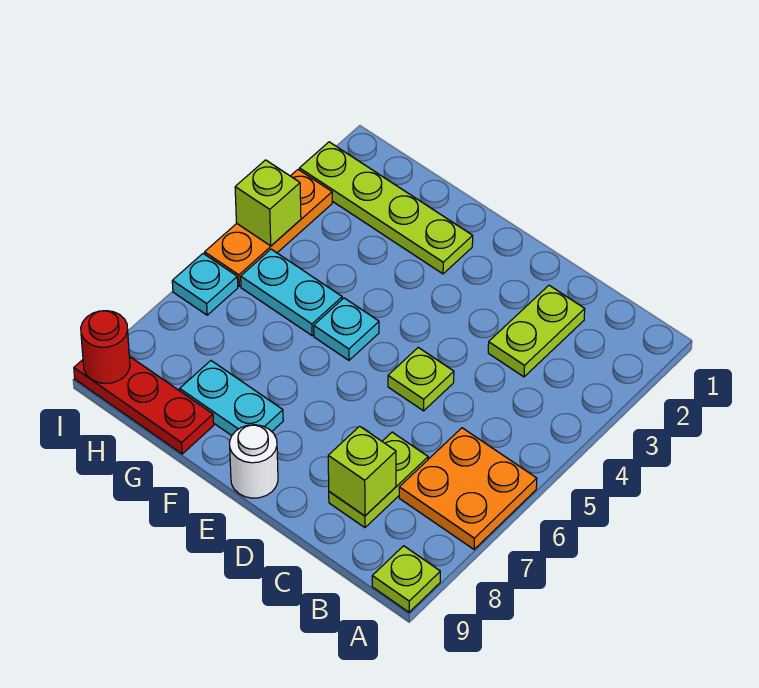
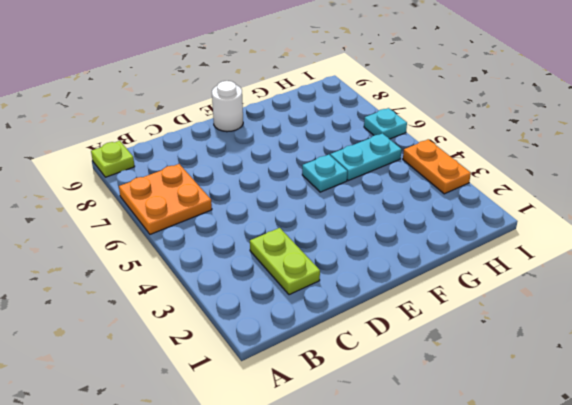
orange plate I3:I4 level 1 -> orange plate I3:I5 level 1
none -> lime plate C7:C8 level 1
none -> lime plate D5 level 1
none -> lime plate F2:I2 level 1

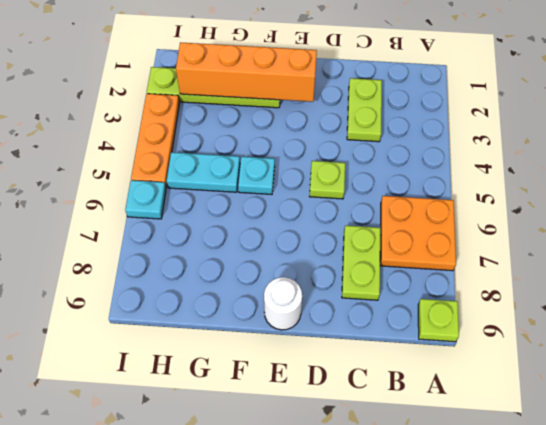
orange brick E2:H2 level 2 -> none
none -> cyan plate F8:G8 level 1
none -> red plate G9:I9 level 1
none -> lime brick C8 level 2

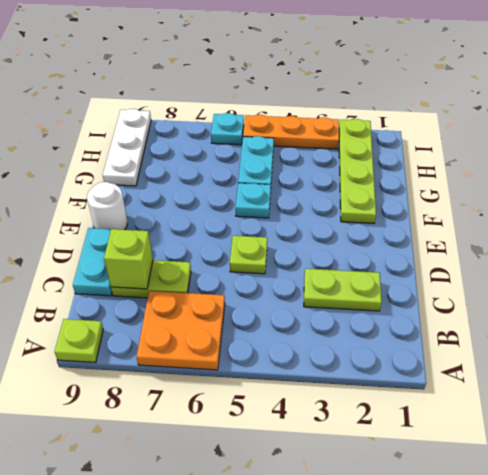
cyan plate C9:D9 level 1 -> cyan plate F8:G8 level 1
white plate G9:I9 level 1 -> red plate G9:I9 level 1
none -> lime brick I4 level 2
none -> red round brick I9 level 2

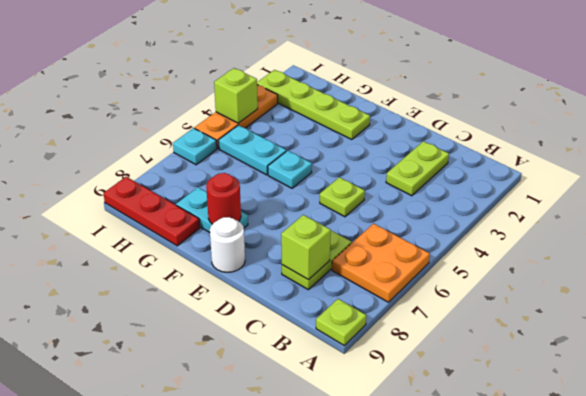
red round brick F8 level 2 -> red round brick I9 level 2

